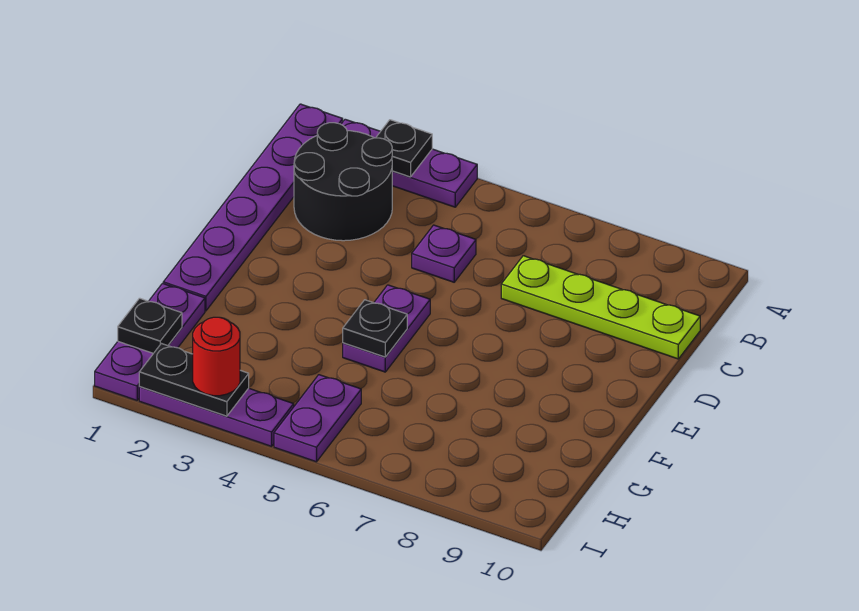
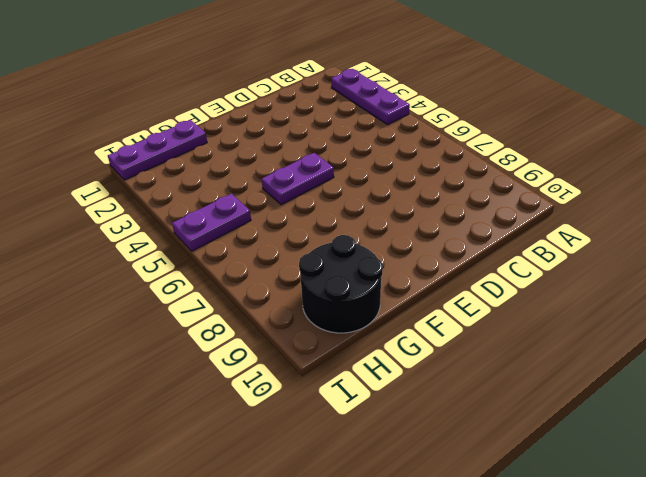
black round brick G9:H10 level 1 -> black round brick B2:C3 level 1
none -> purple plate A1:F1 level 1
none -> purple plate C5 level 1
none -> lime plate C7:C10 level 1

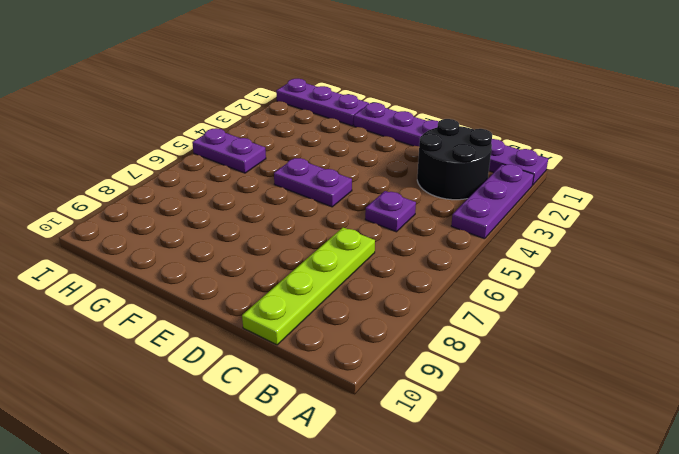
none -> purple plate I2:I4 level 1
none -> black plate A3 level 2
none -> black plate F5 level 2

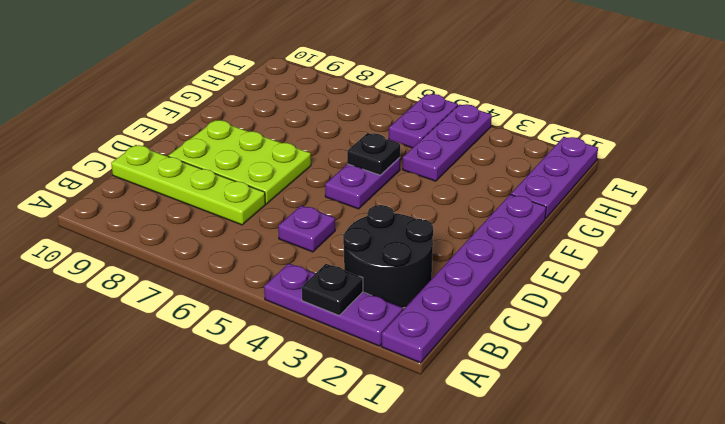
lime plate D7:E9 level 1 -> none
purple plate G4:I4 level 1 -> purple plate I2:I4 level 1
none -> black plate H1 level 2
none -> black plate I2:I3 level 2
none -> red round brick I3 level 3

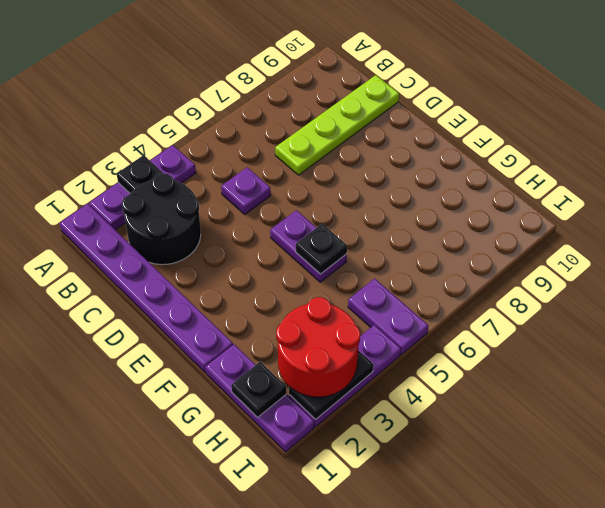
red round brick H2:I3 level 3 -> red round brick I3 level 3

